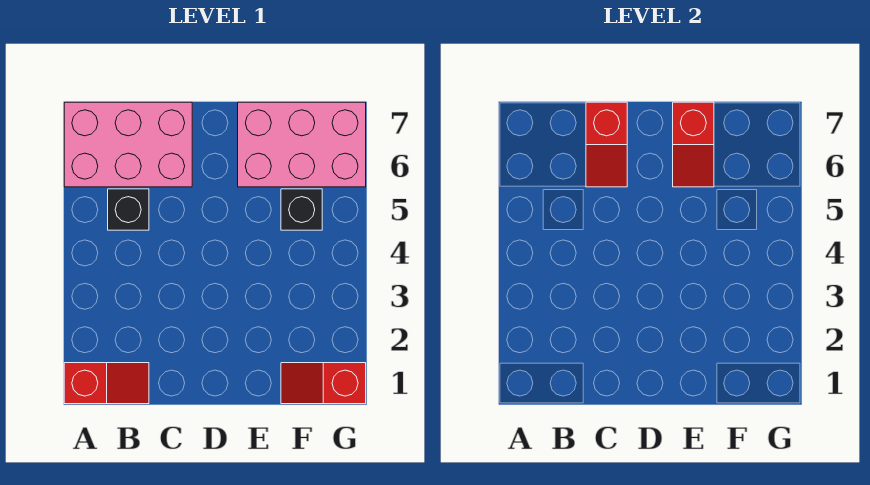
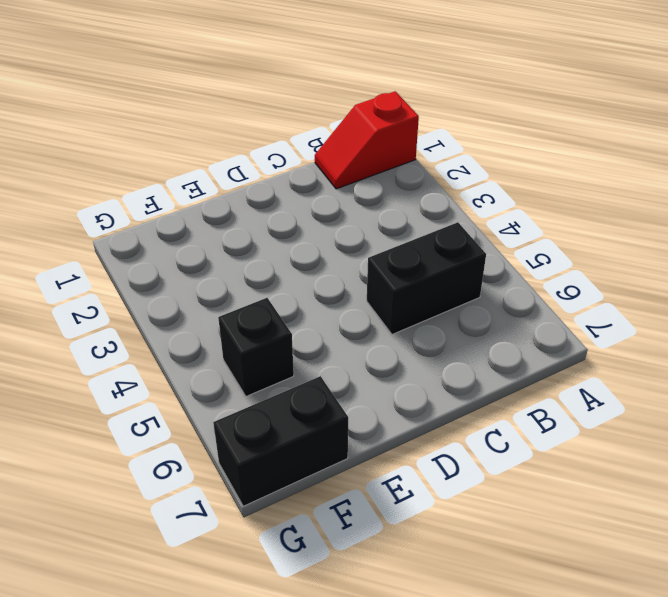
black brick B5:C5 level 1 -> black brick B5 level 1
black brick F7:G7 level 1 -> pink brick E6:G7 level 1
none -> pink brick A6:C7 level 1
none -> red slope F1:G1 level 1 top G

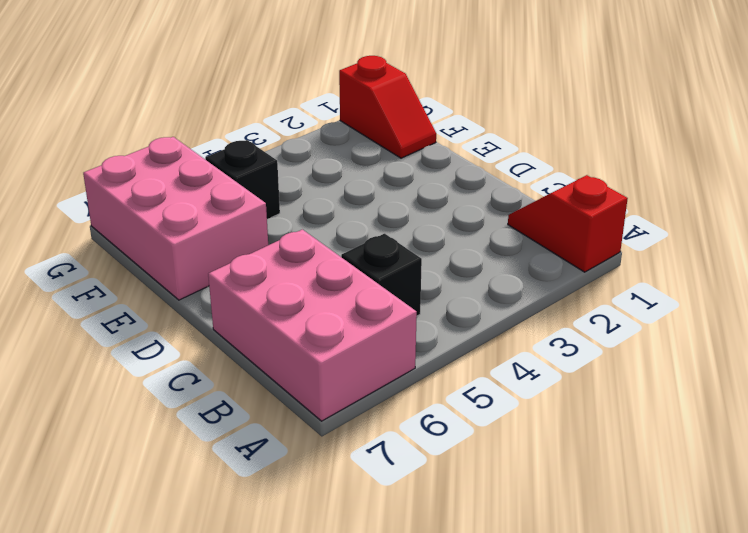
none -> red slope C6:C7 level 2 top 7
none -> red slope E6:E7 level 2 top 7

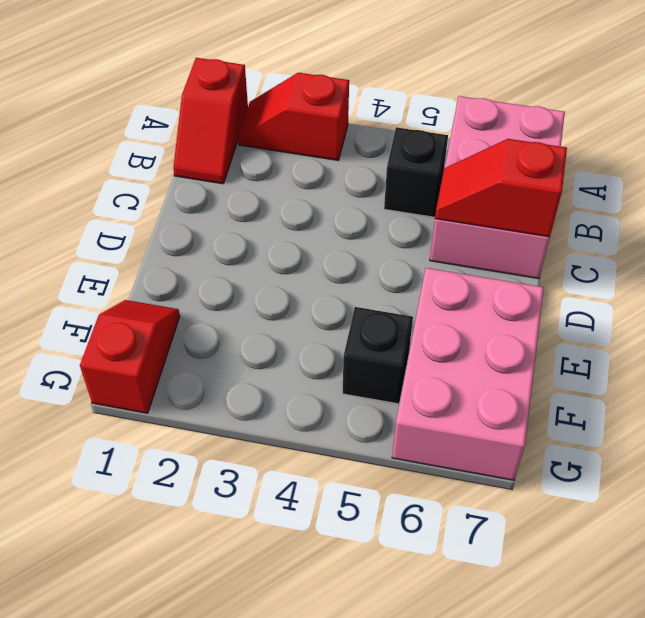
red slope A2:A3 level 1 top 3 -> red slope E6:E7 level 2 top 7

